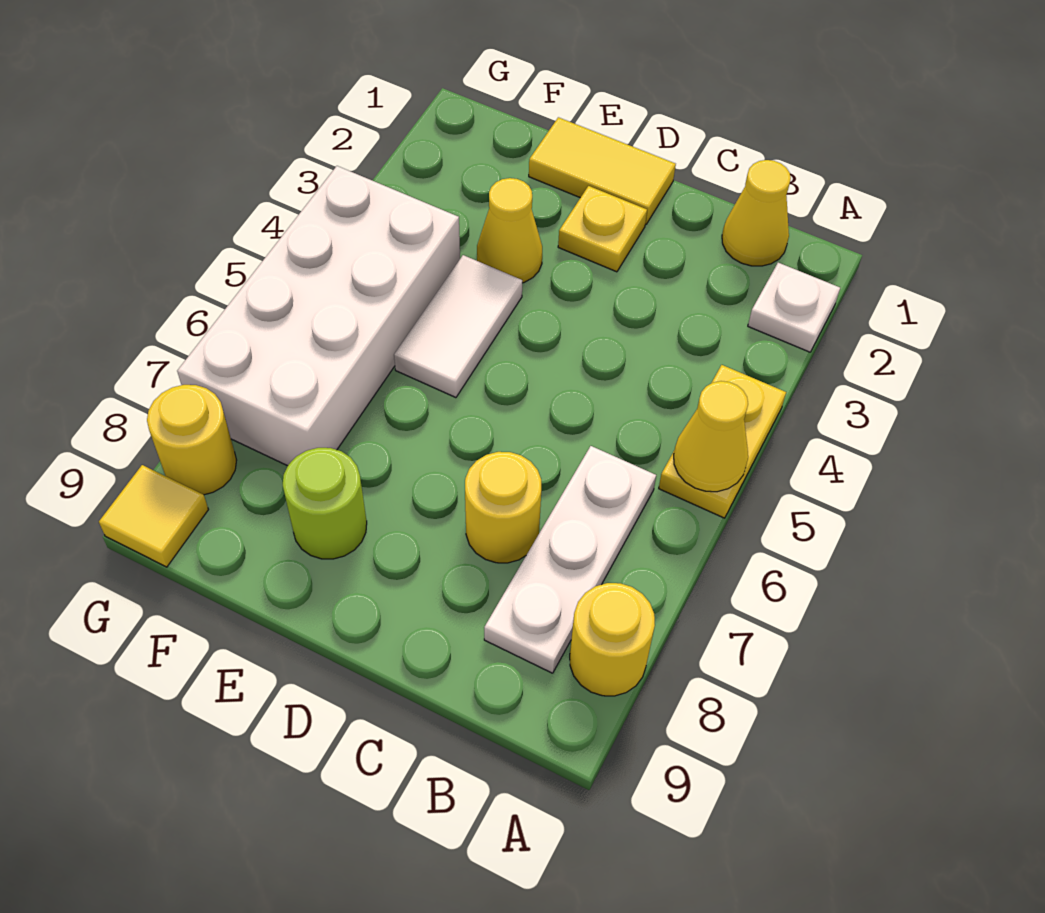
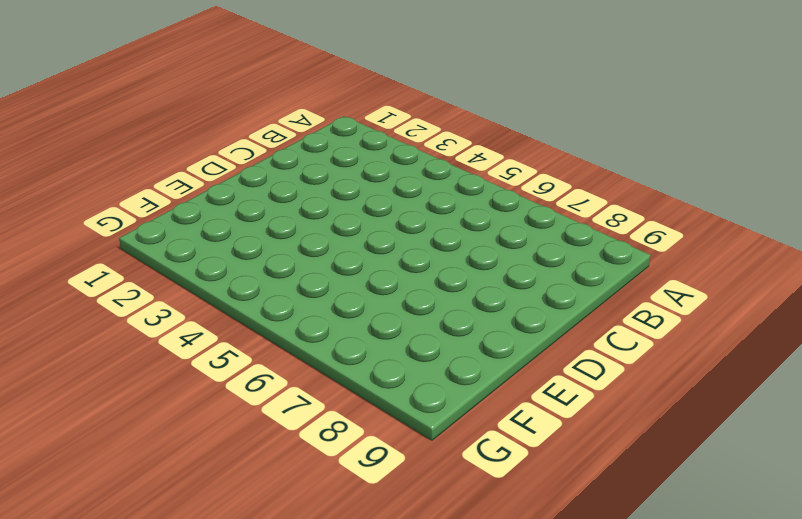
none -> white plate A2 level 1
none -> yellow plate A4:A5 level 1
none -> yellow round brick A8 level 1

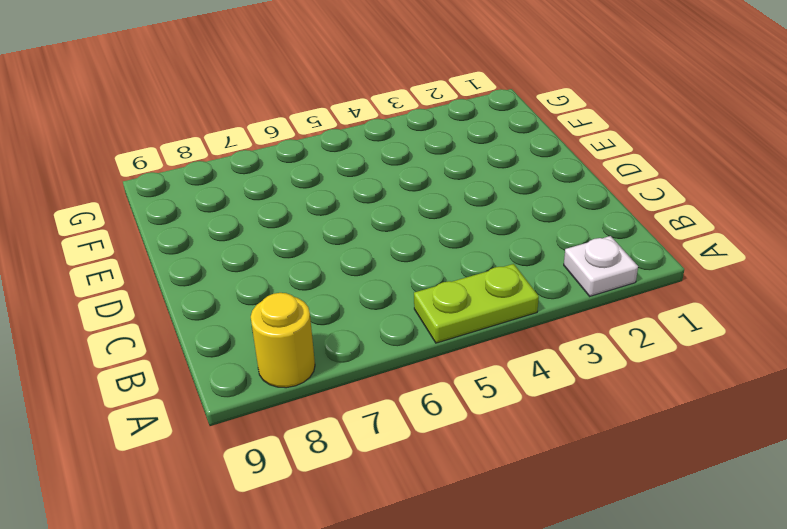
lime plate A4:A5 level 1 -> yellow plate A4:A5 level 1
none -> yellow cone B1 level 1
none -> white plate B6:B8 level 1
none -> yellow round brick C7 level 1

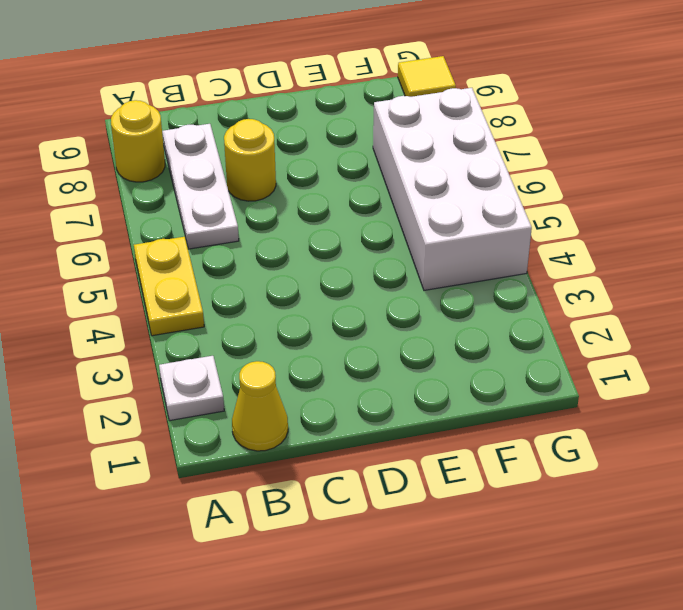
none -> yellow tile D1:E1 level 1
none -> yellow plate D2 level 1
none -> yellow cone E3 level 1

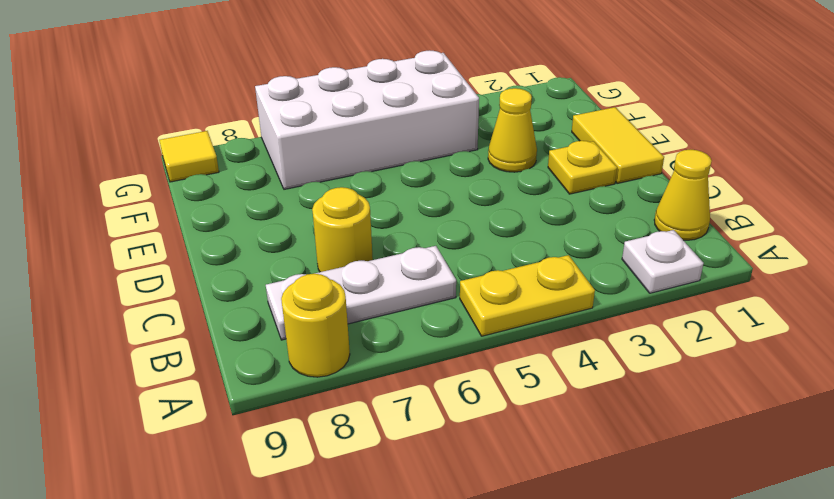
none -> white tile E4:E5 level 1
none -> lime round brick E8 level 1
none -> yellow round brick G8 level 1

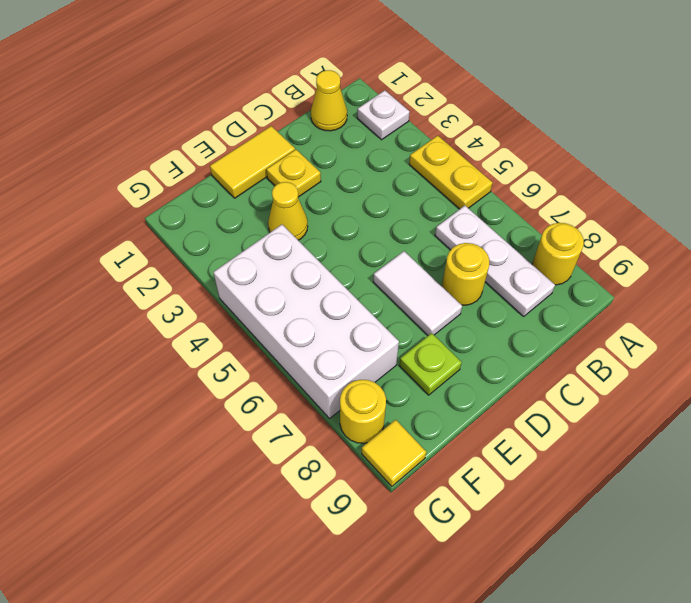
white tile D6:D7 level 1 -> white tile E4:E5 level 1
lime plate E8 level 1 -> lime round brick E8 level 1
none -> yellow cone A5 level 2

